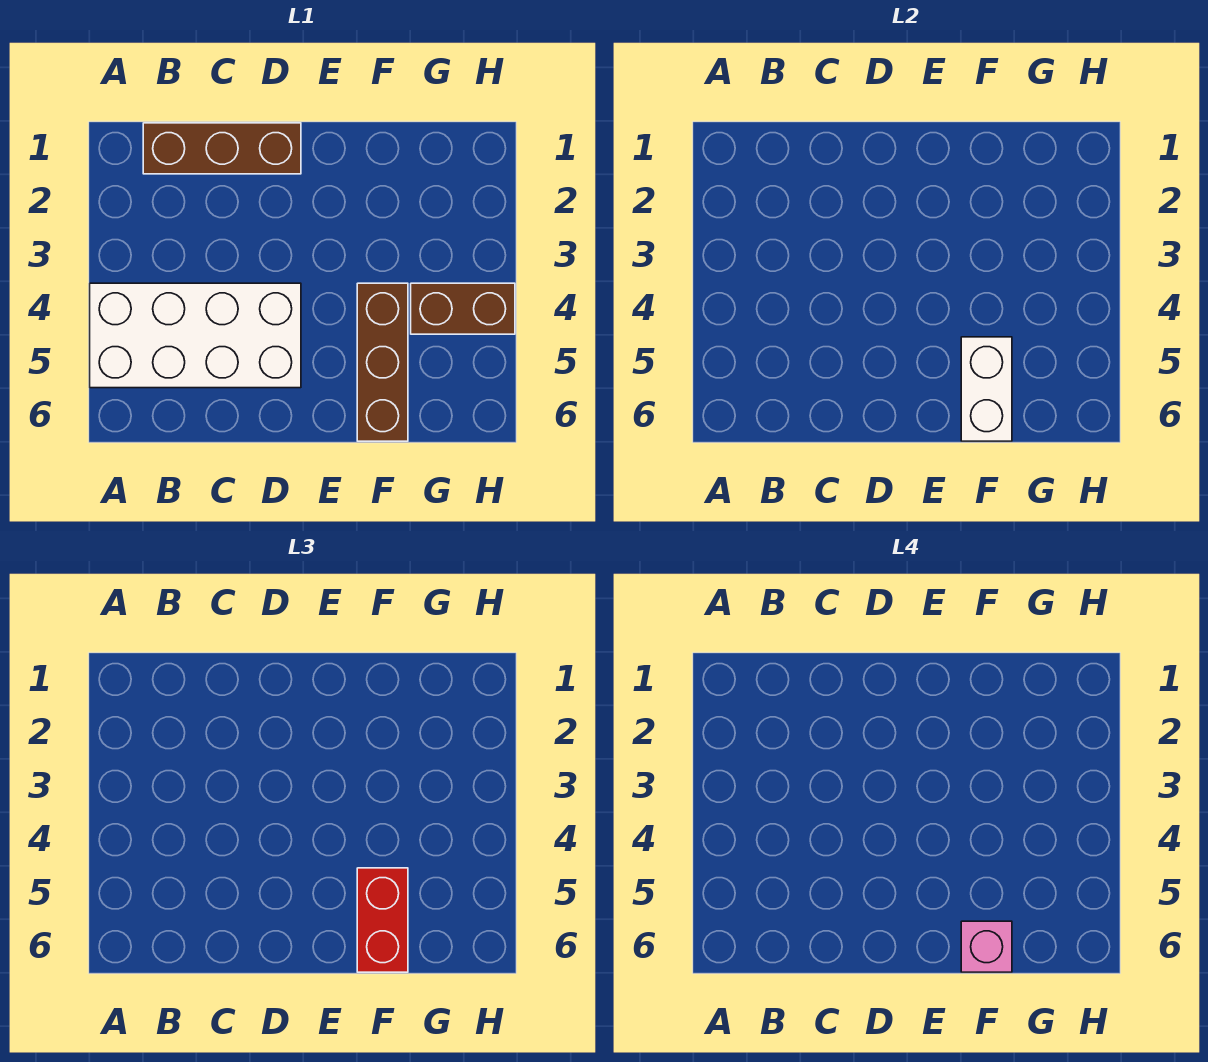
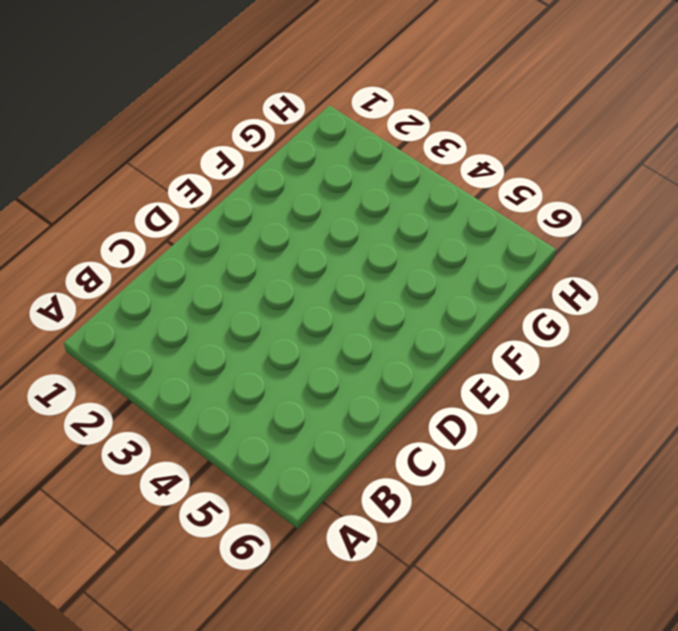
none -> white brick A4:D5 level 1
none -> brown brick B1:D1 level 1

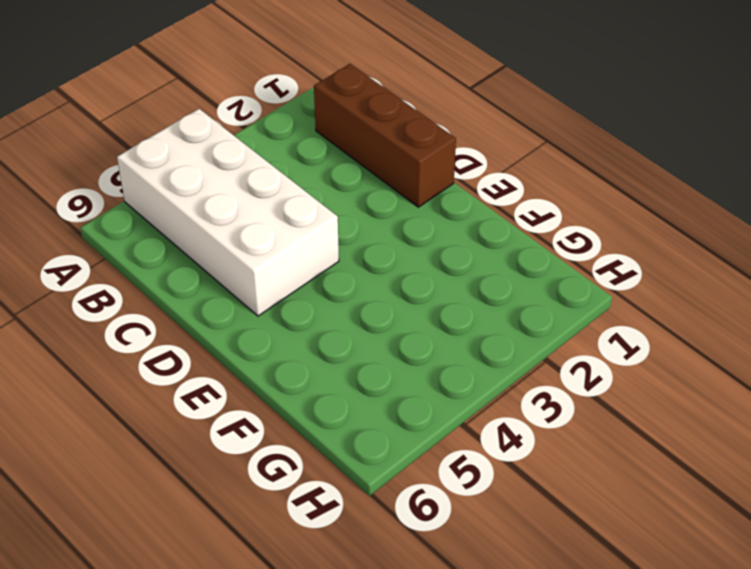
none -> brown brick F4:F6 level 1
none -> brown brick G4:H4 level 1

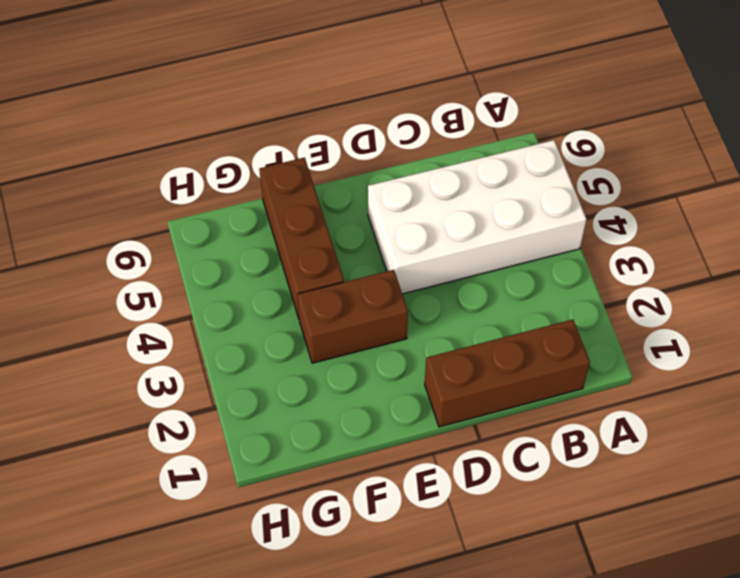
brown brick E3:F3 level 1 -> brown brick G4:H4 level 1
none -> white brick F5:F6 level 2
none -> red brick F5:F6 level 3

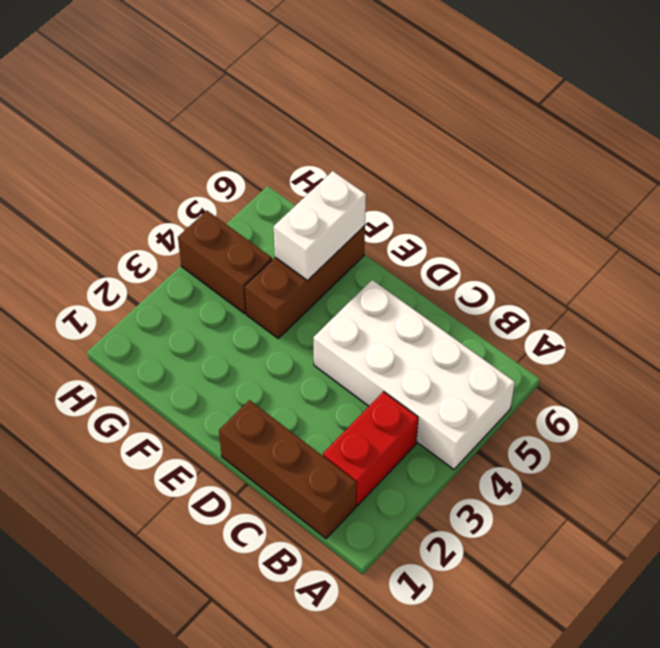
red brick B2:B3 level 1 -> red brick F5:F6 level 3
none -> pink brick F6 level 4

